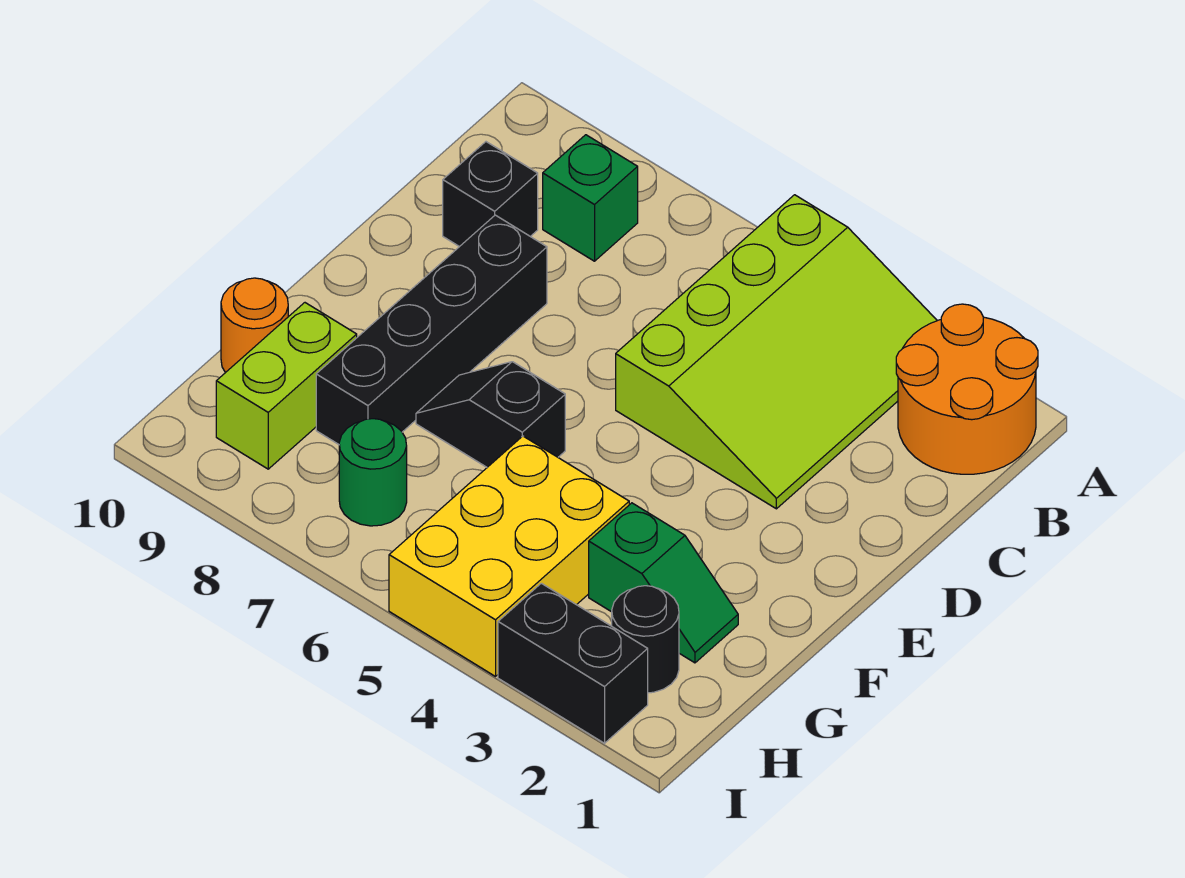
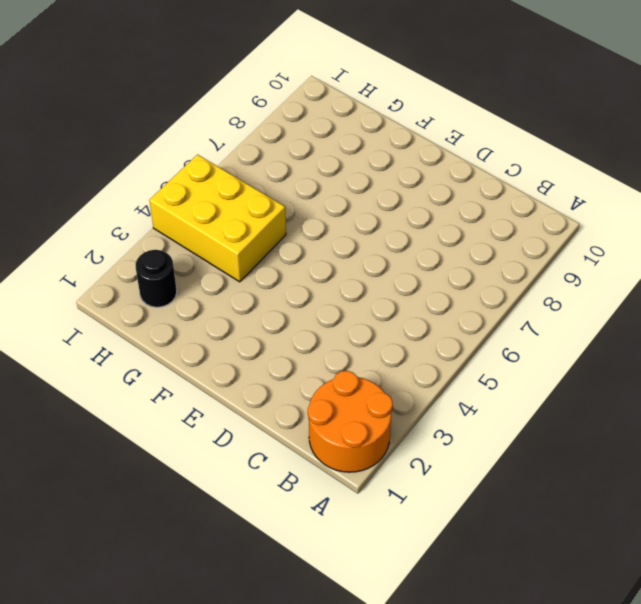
none -> lime slope A3:D5 level 1 top 5
none -> green brick B8 level 1
none -> black brick C9 level 1

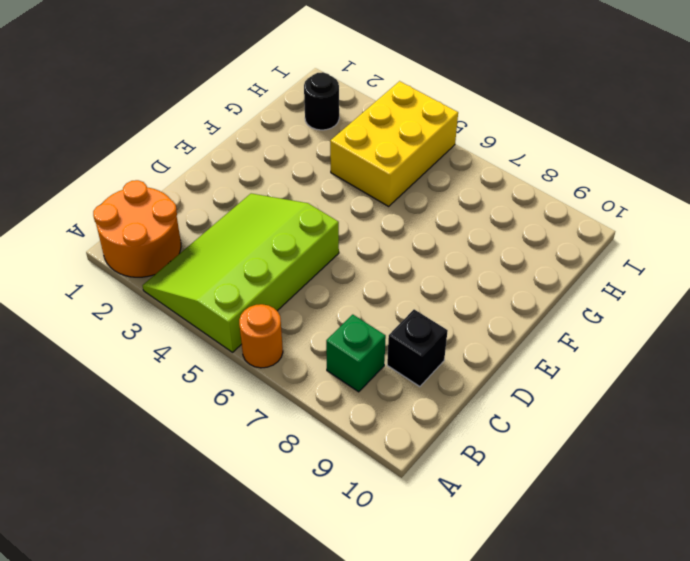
orange round brick A6 level 1 -> orange round brick G10 level 1
none -> black brick D8:G8 level 1
none -> black slope F6:F7 level 1 top 6
none -> green slope G2:G3 level 1 top 3

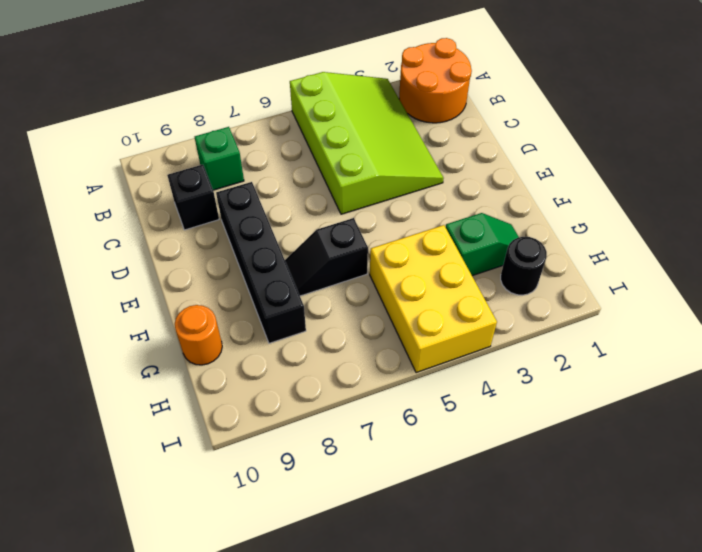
none -> lime brick G9:H9 level 1
none -> green round brick H7 level 1
none -> black brick I2:I3 level 1

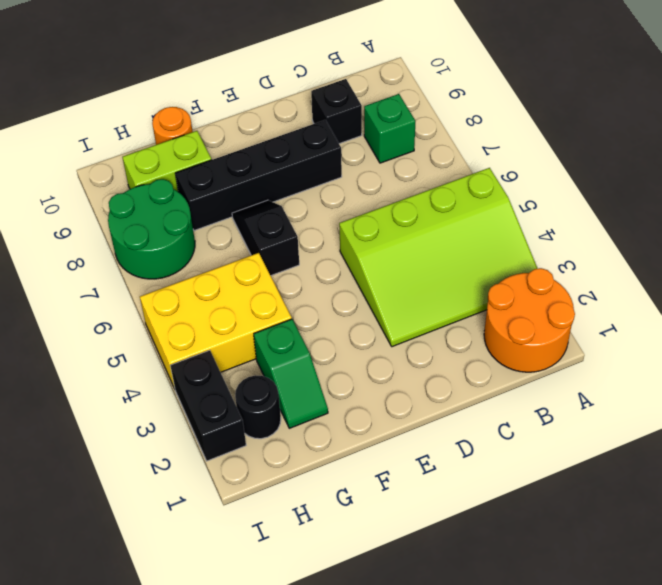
green round brick H7:I8 level 1 -> green round brick H7 level 1

